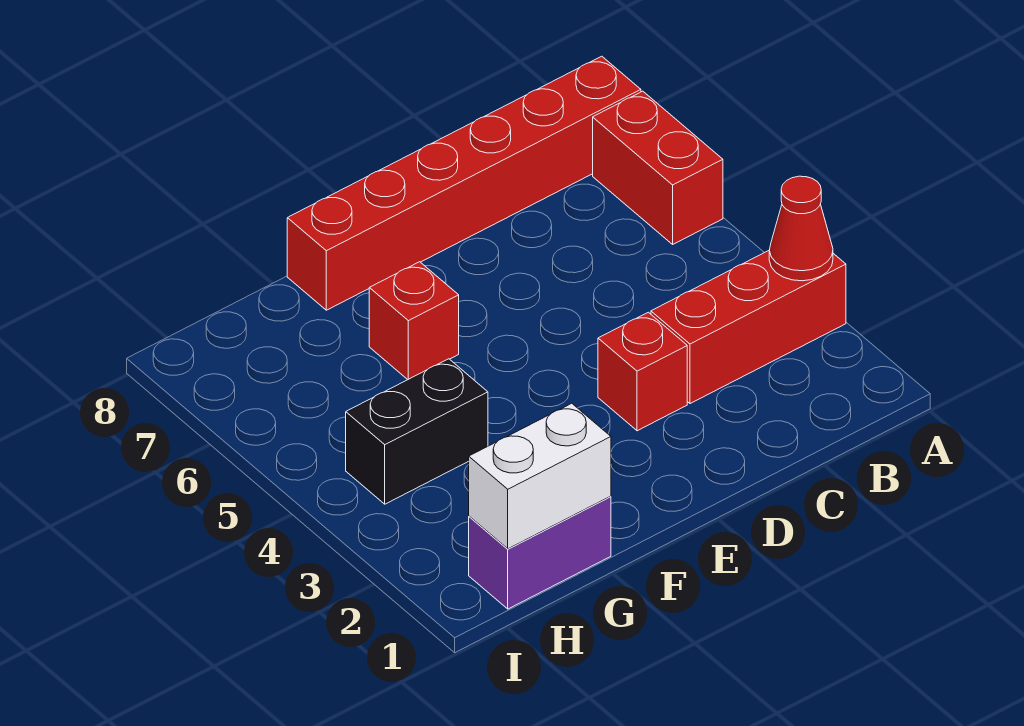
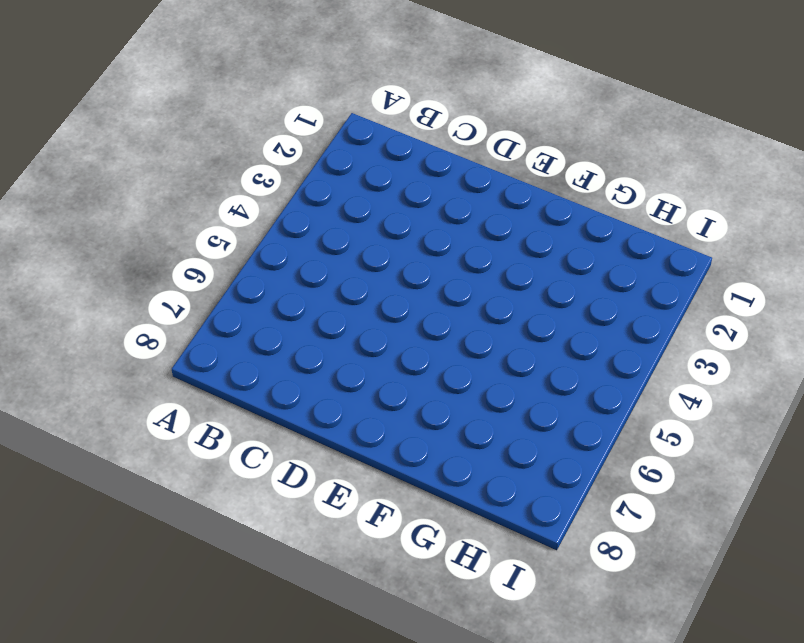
none -> red brick A3:C3 level 1
none -> red brick A6:A7 level 1

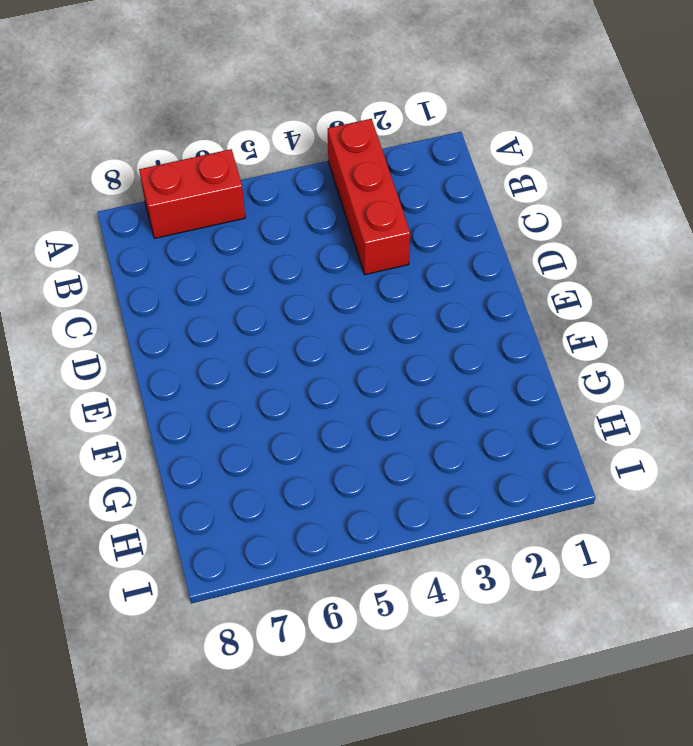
none -> red brick A8:F8 level 1
none -> red brick D3 level 1

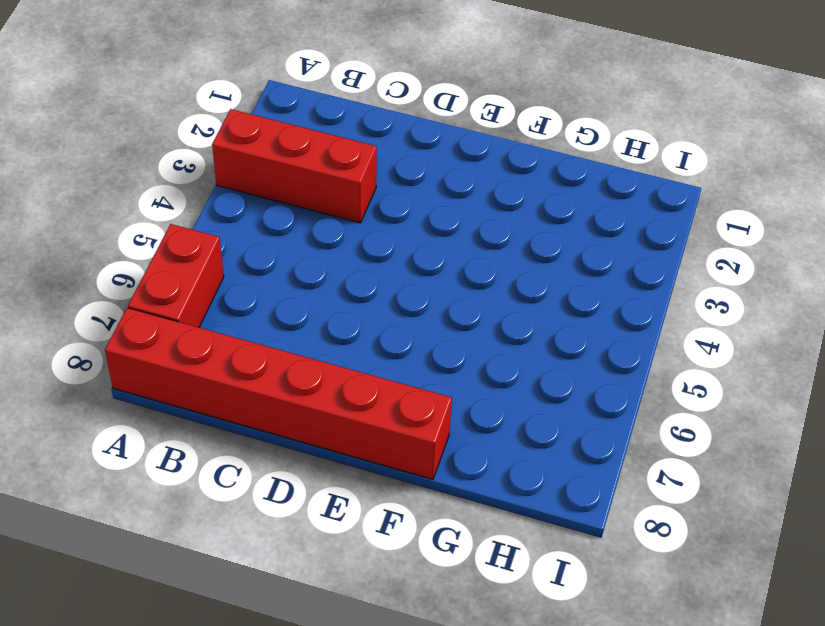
none -> red brick D3 level 1
none -> red brick F6 level 1

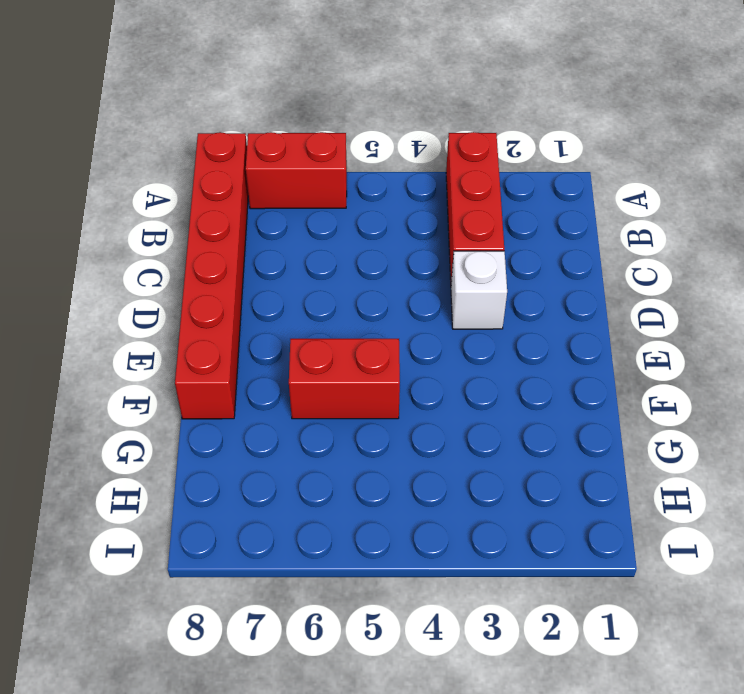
white brick D3 level 1 -> red brick D3 level 1
red brick F5:F6 level 1 -> red brick F6 level 1
none -> purple brick G1:H1 level 1
none -> black brick G4:H4 level 1

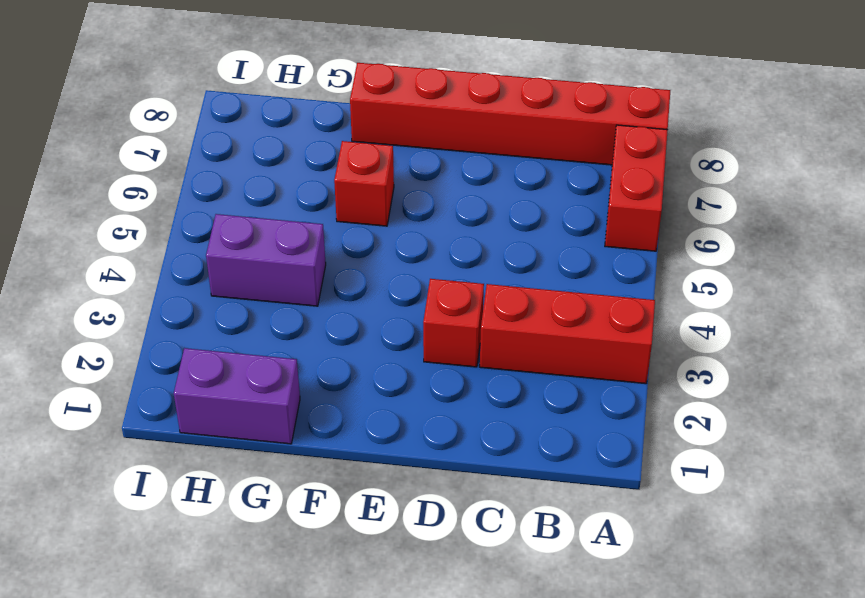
purple brick G4:H4 level 1 -> black brick G4:H4 level 1
none -> red cone A3 level 2
none -> white brick G1:H1 level 2

